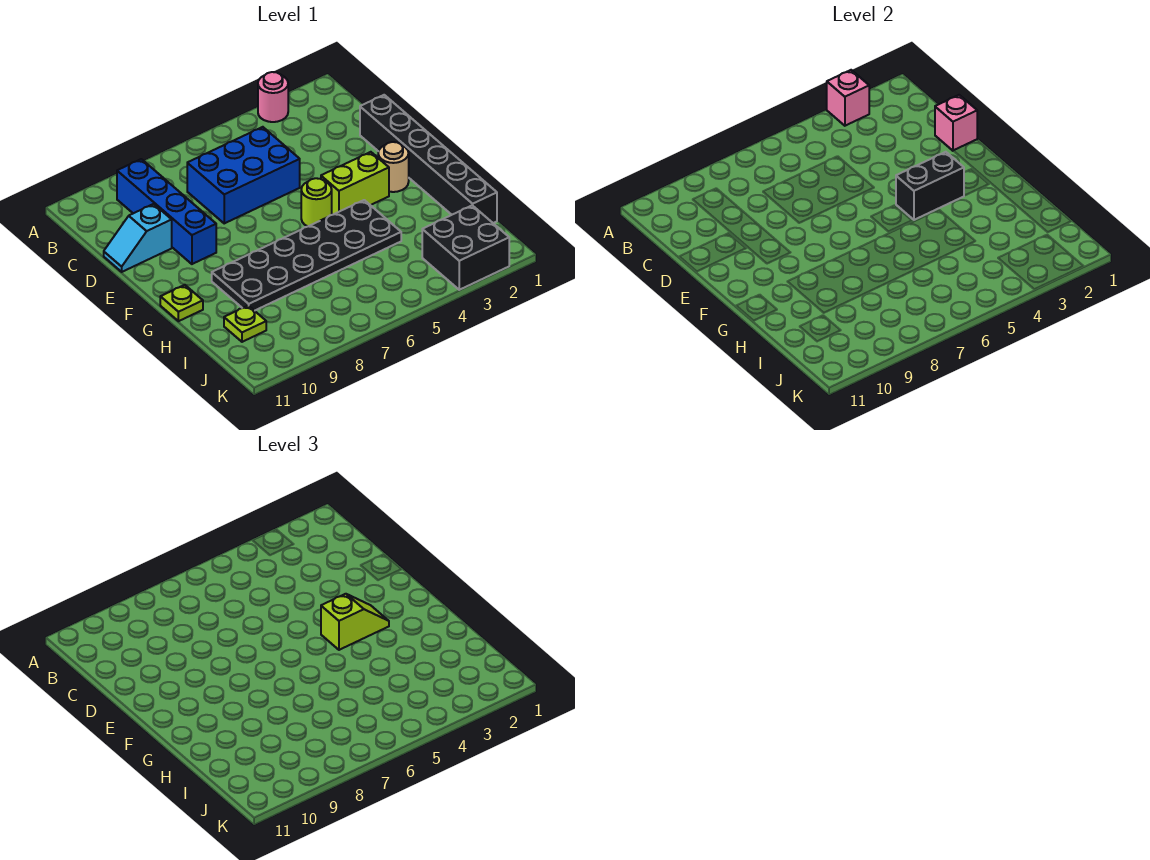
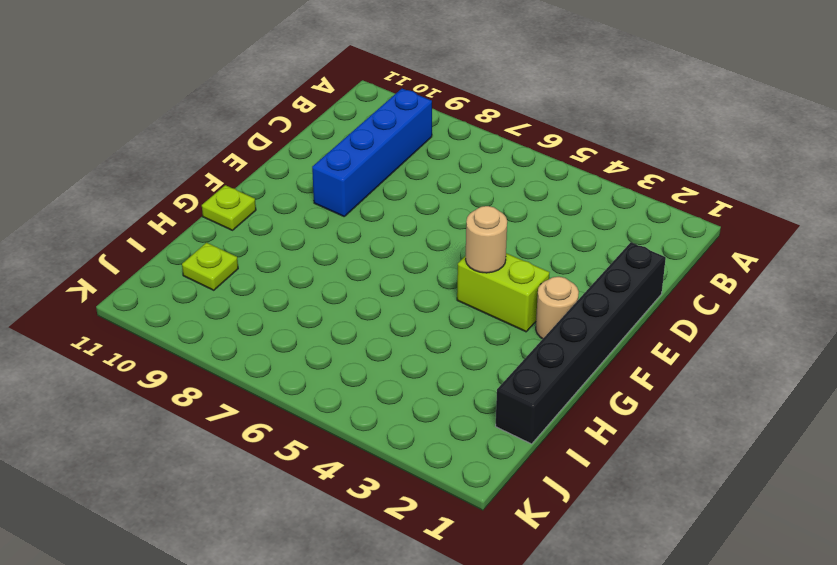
tan round brick F4 level 2 -> black brick F3:F4 level 2
none -> pink round brick A3 level 1
none -> blue brick C5:D7 level 1
none -> cyan slope D10:D11 level 1 top 10

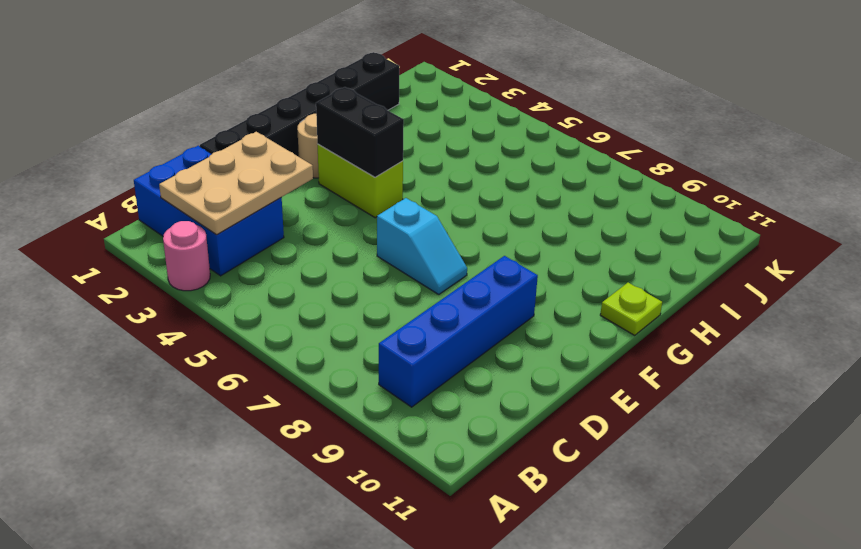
blue brick B1:C3 level 1 -> blue brick C5:D7 level 1
tan plate B2:D3 level 2 -> none
cyan slope E6:E7 level 1 top 6 -> cyan slope D10:D11 level 1 top 10
none -> lime round brick F5 level 1
none -> black plate G4:H9 level 1
none -> lime plate I10 level 1

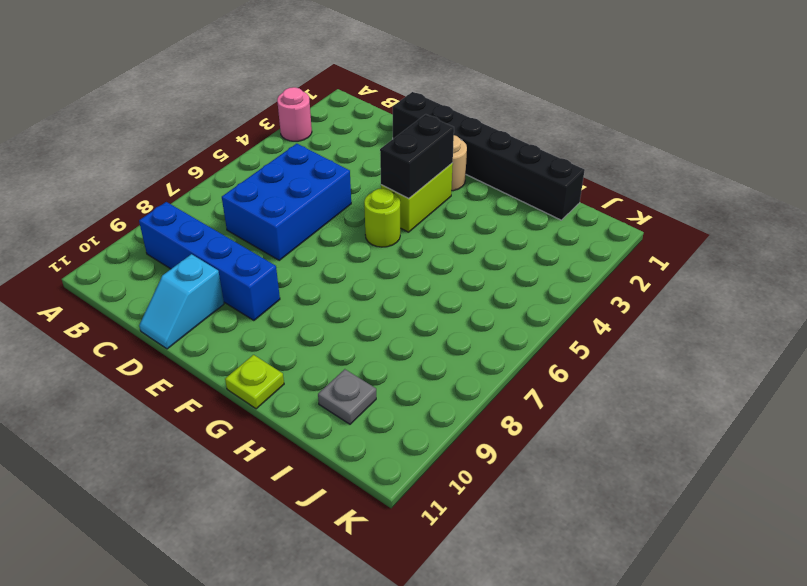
grey plate I10 level 1 -> lime plate I10 level 1
none -> black plate G4:H9 level 1
none -> black brick J2:K3 level 1
none -> pink brick A3 level 2

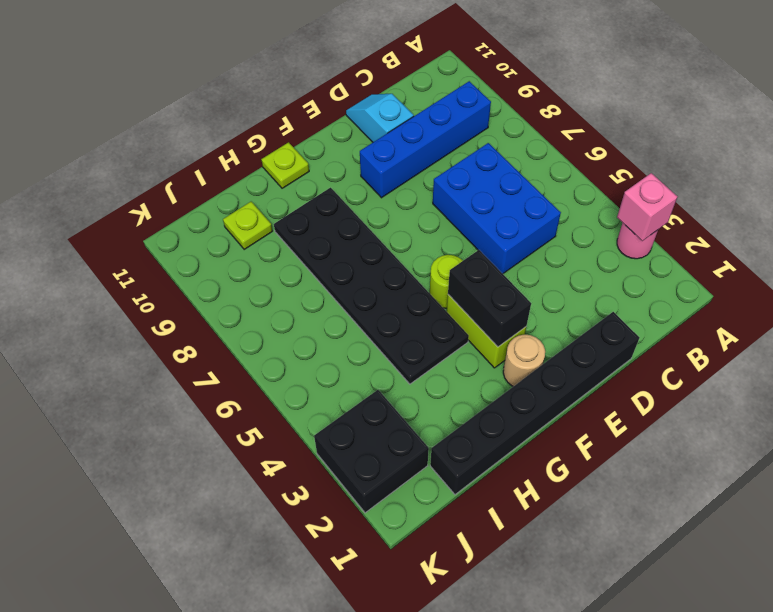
none -> pink brick D1 level 2
none -> lime slope F3:F4 level 3 top 4

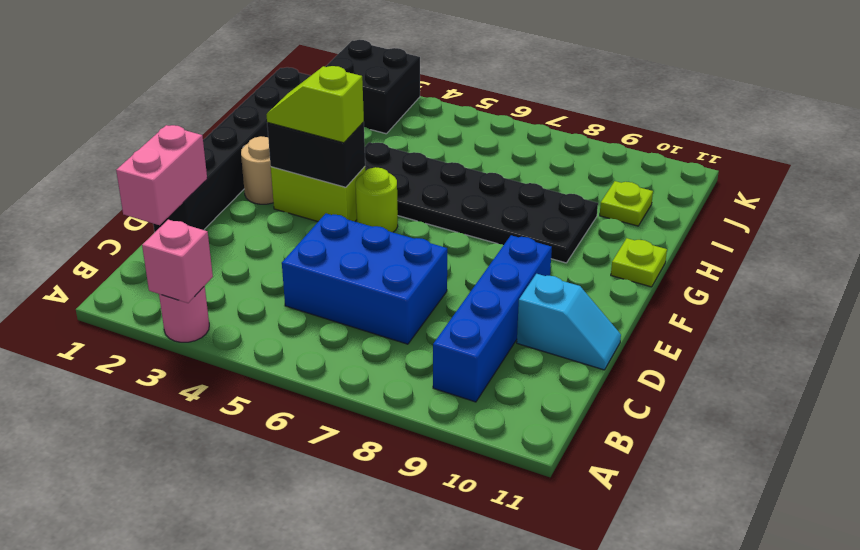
pink brick C1:D1 level 2 -> pink brick D1 level 2

